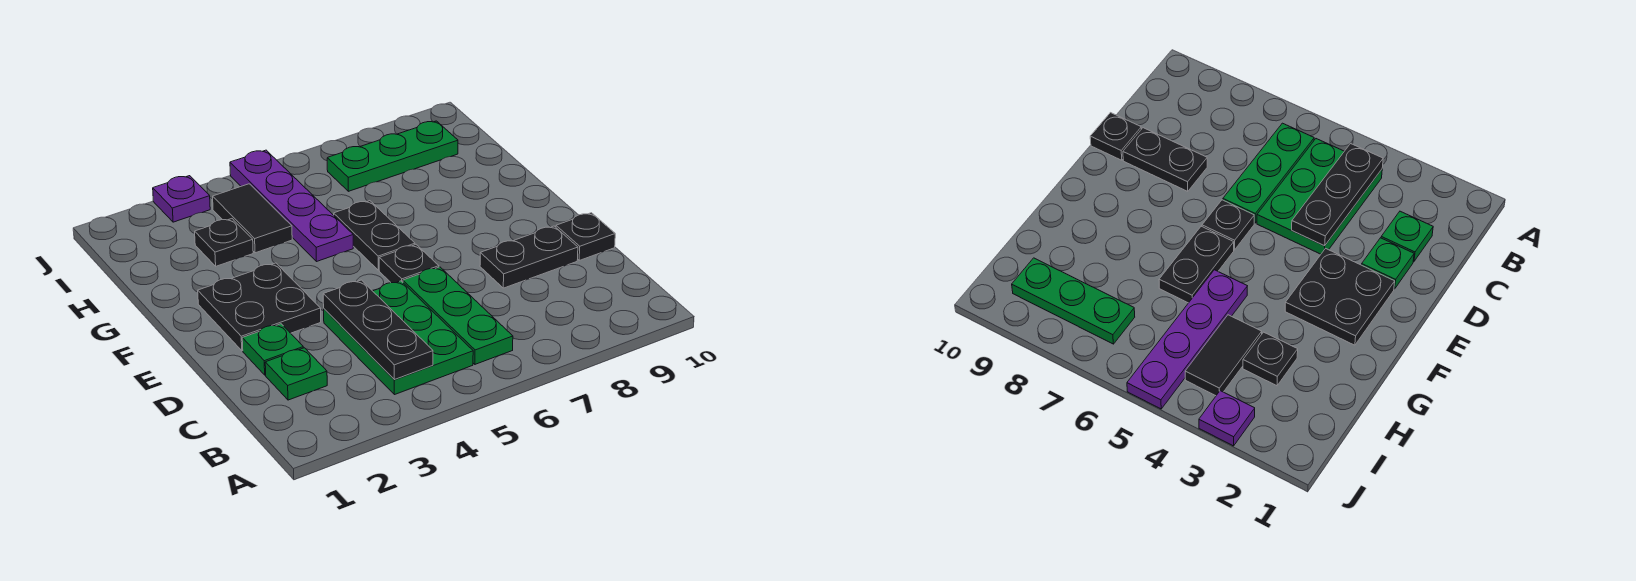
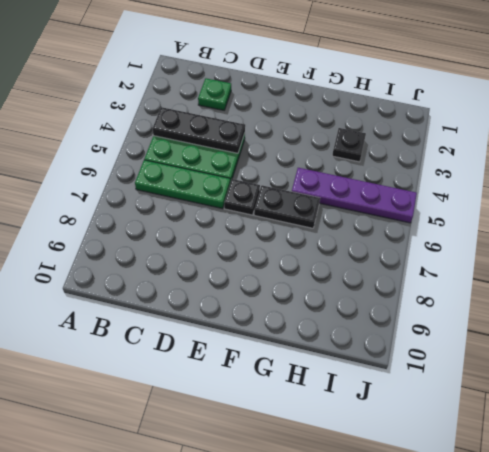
none -> green plate D2 level 1
none -> black plate D8:D9 level 1
none -> black plate D10 level 1

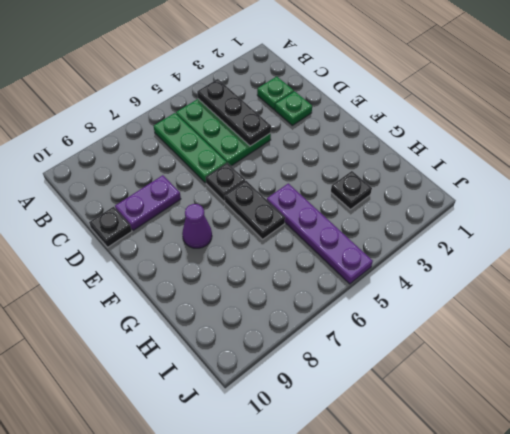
purple plate D8:D9 level 1 -> black plate D8:D9 level 1
purple cone F8 level 1 -> none
none -> black plate E2:F3 level 1
none -> black tile H4:I4 level 1
none -> green plate I7:I9 level 1

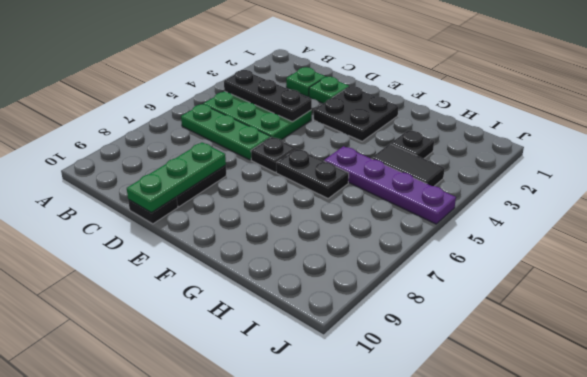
green plate D8:D10 level 2 -> green plate I7:I9 level 1
none -> purple plate J3 level 1

